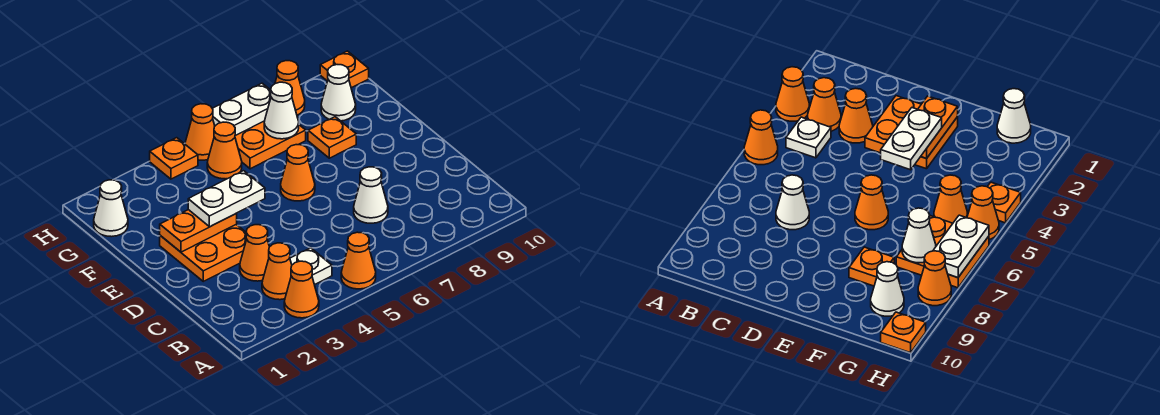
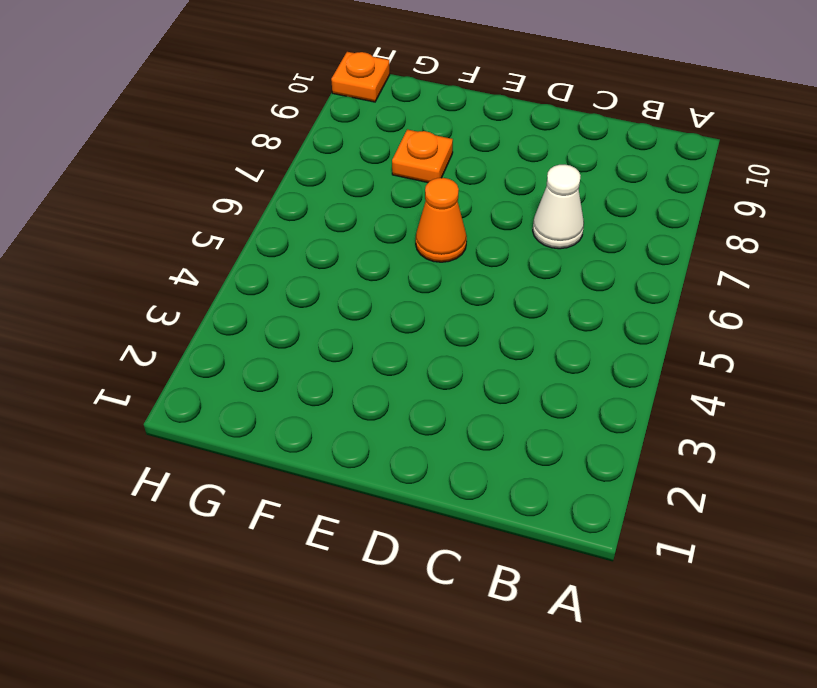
none -> orange cone A3 level 1
none -> orange cone A5 level 1
none -> orange cone B3 level 1

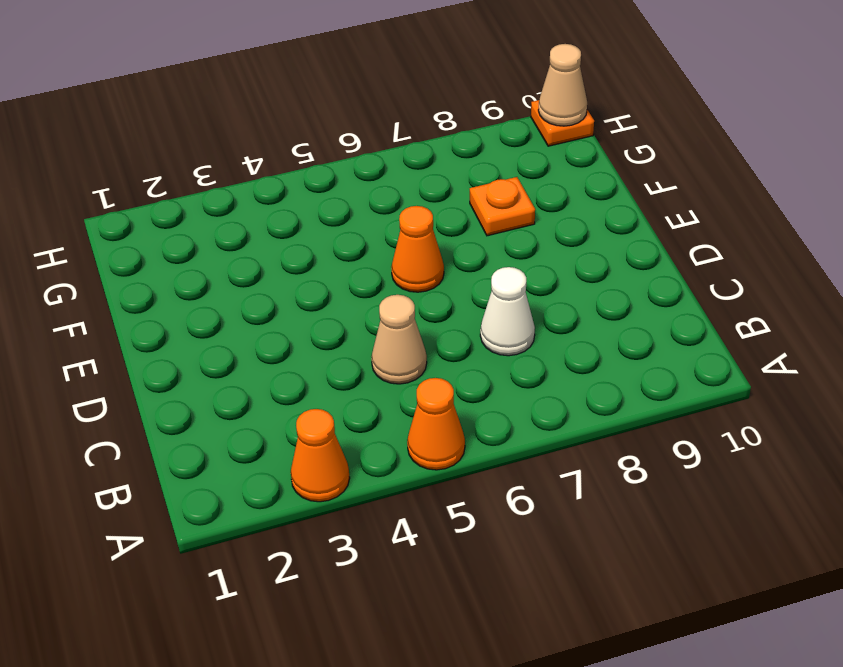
tan cone C5 level 1 -> none
tan cone H10 level 2 -> none
none -> orange cone B3 level 1
none -> white plate B4 level 1
none -> orange cone C3 level 1

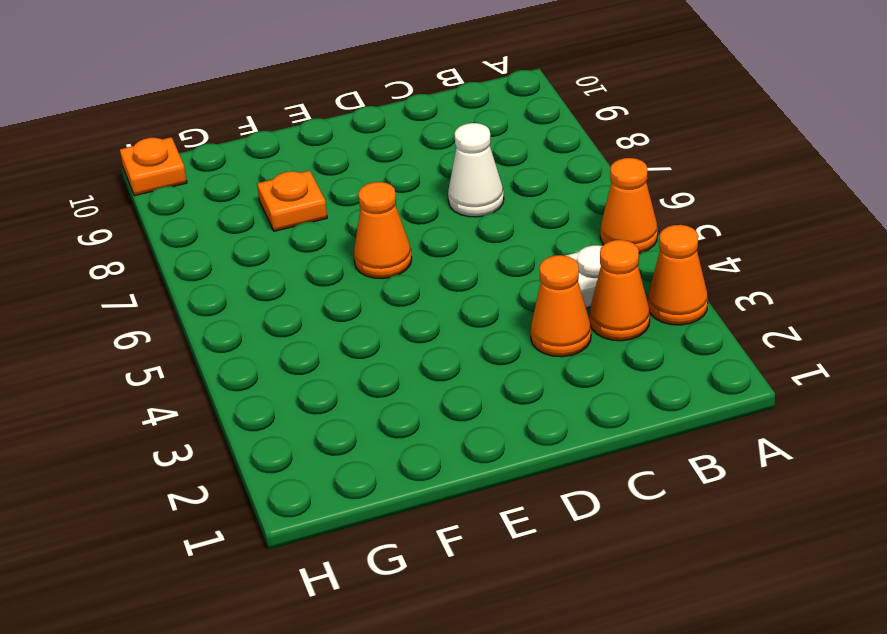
none -> orange plate D2:E3 level 1
none -> white cone G1 level 1
none -> orange cone G5 level 1

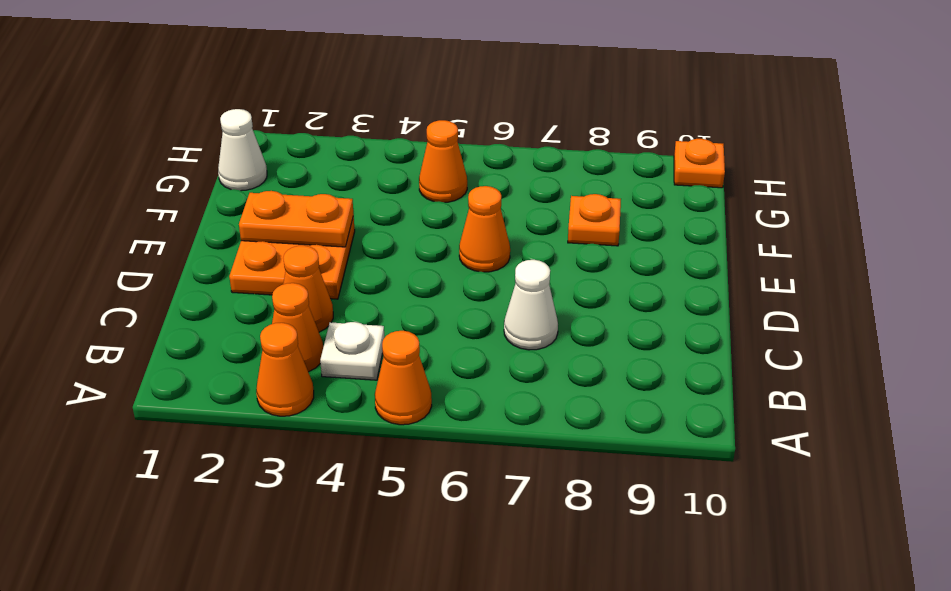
none -> orange plate G6:H7 level 1
none -> white cone G9 level 1
none -> orange plate H4 level 1

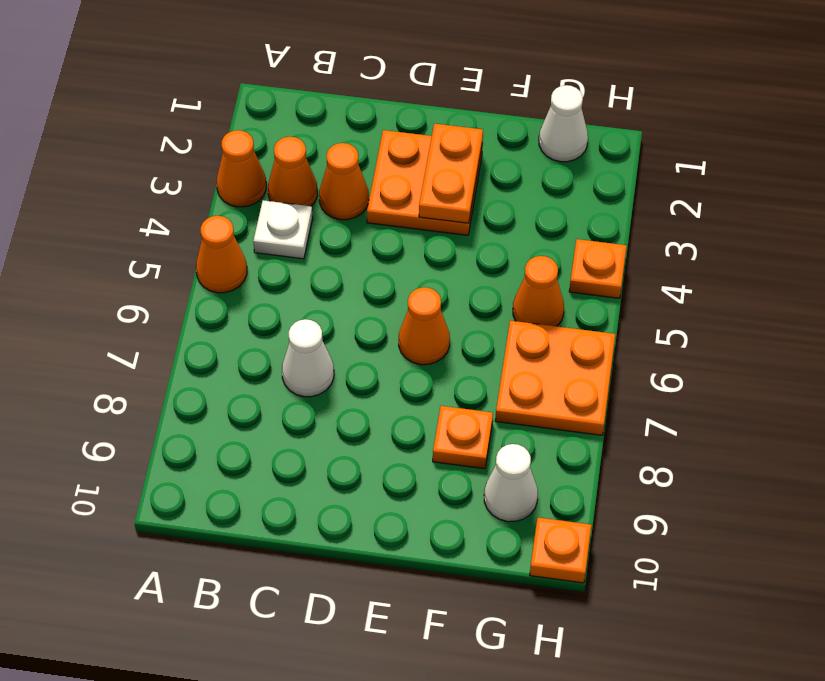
none -> orange cone H5 level 1
none -> orange cone H8 level 1
none -> white cone G7 level 2

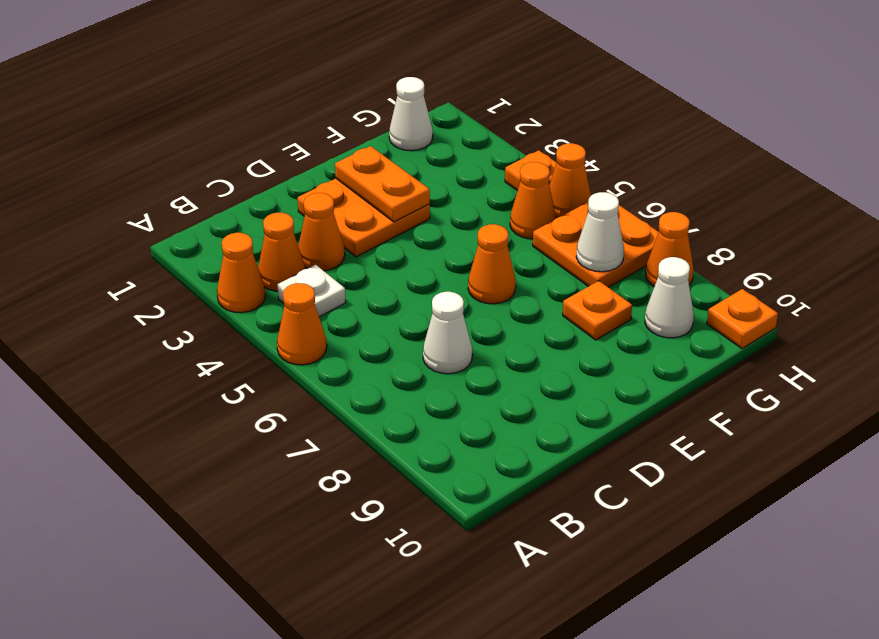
none -> white plate H6:H7 level 2
none -> white plate E3:E4 level 3

